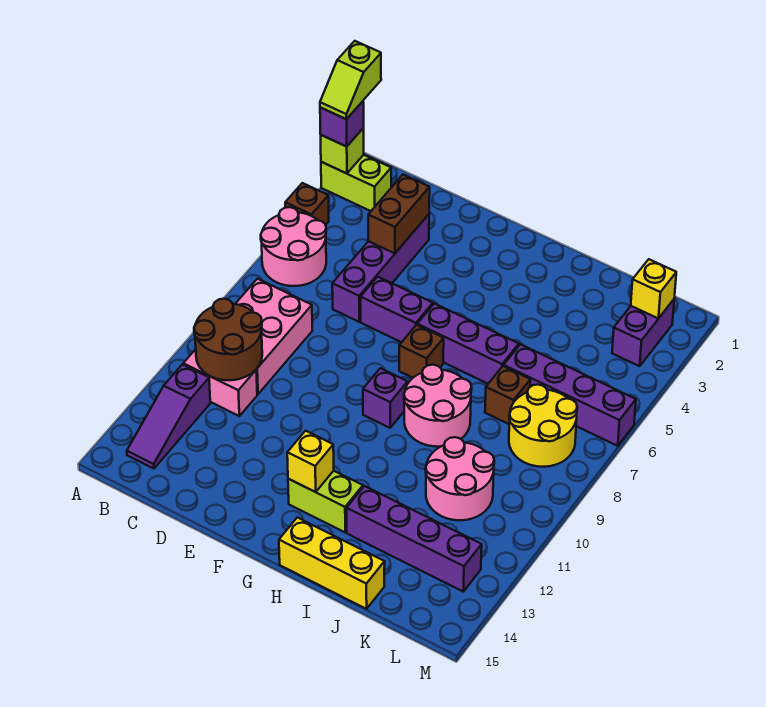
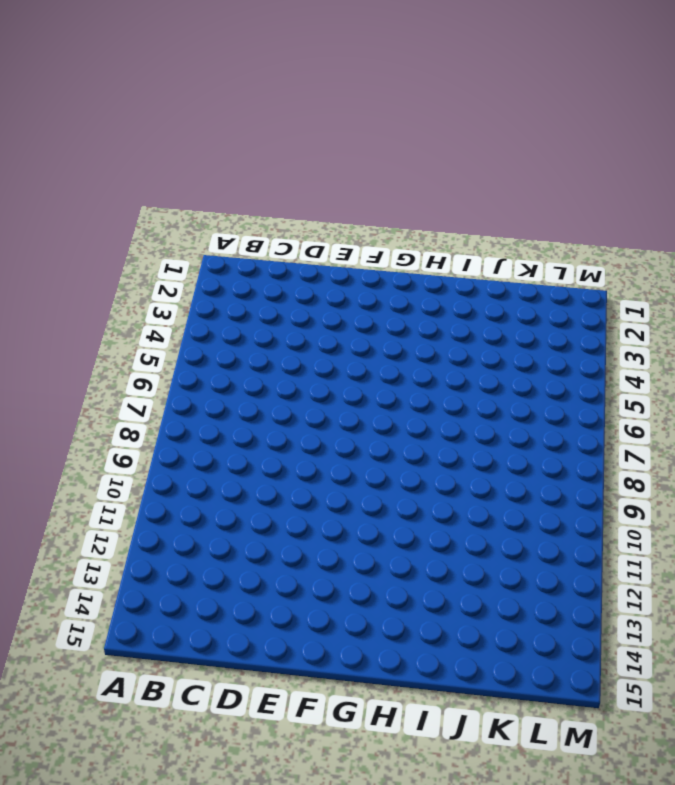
none -> lime brick A2:B2 level 1
none -> brown brick A4 level 1
none -> pink round brick A5:B6 level 1

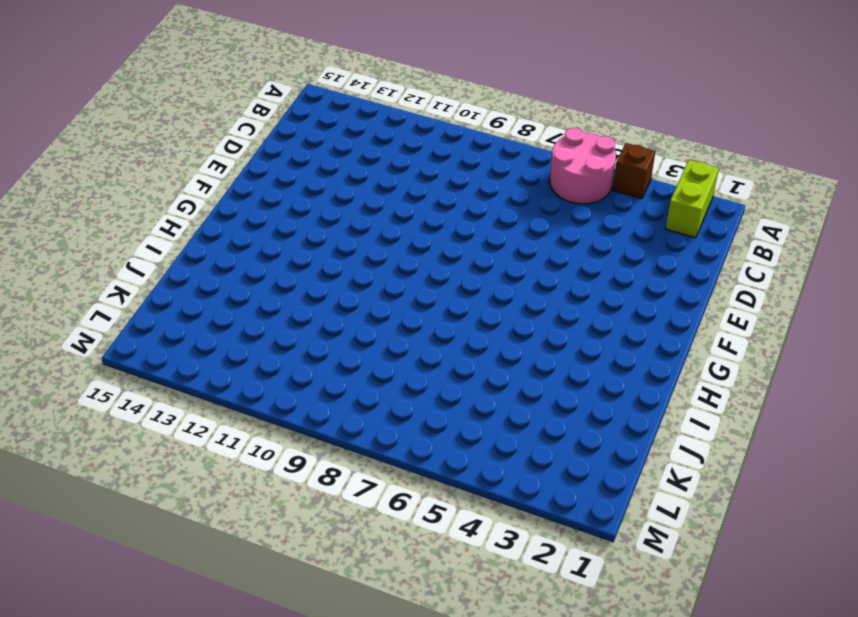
none -> pink brick B8:C10 level 1
none -> pink brick B11:C11 level 1
none -> purple slope B12:B14 level 1 top 12

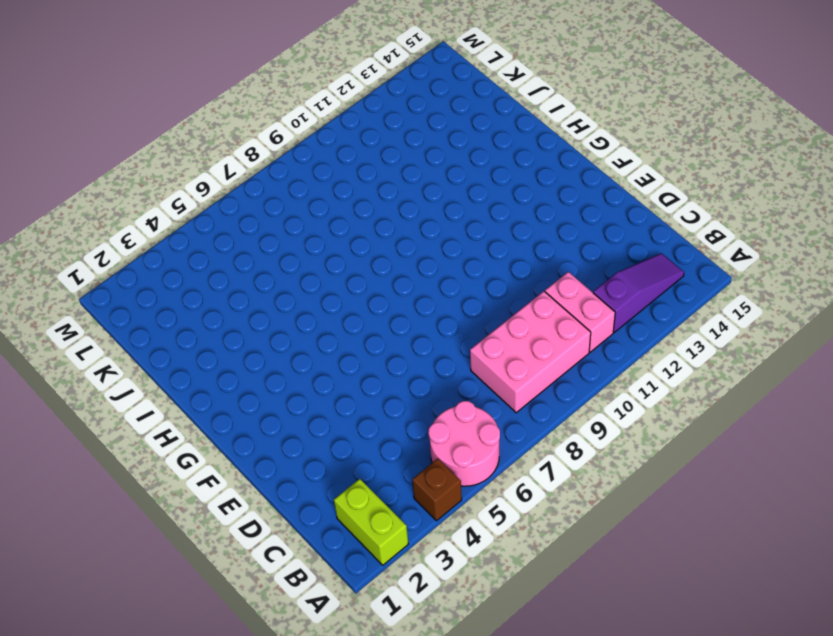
none -> purple brick D3:D6 level 1
none -> purple brick E6:F6 level 1
none -> purple brick G6:I6 level 1

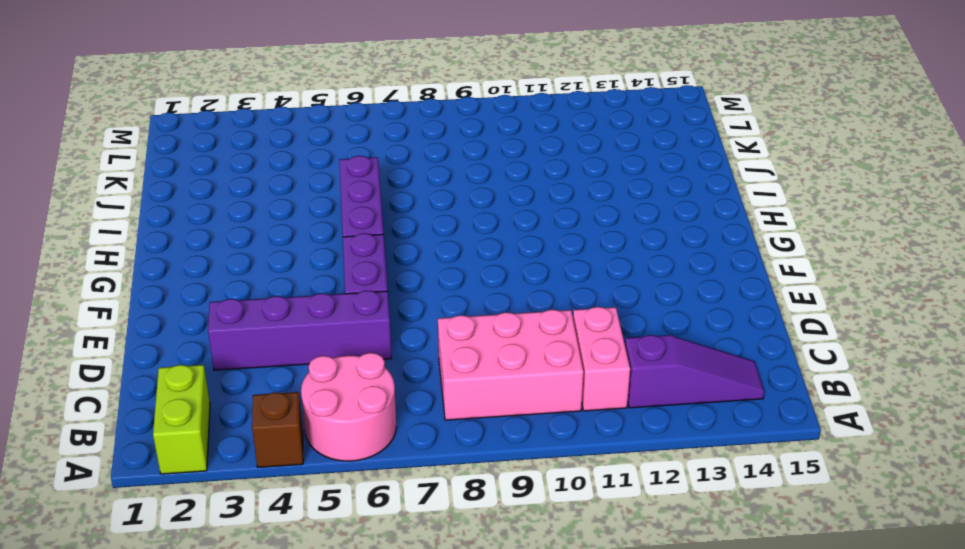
none -> brown brick G7 level 1
none -> purple brick G9 level 1
none -> lime brick G13:H13 level 1

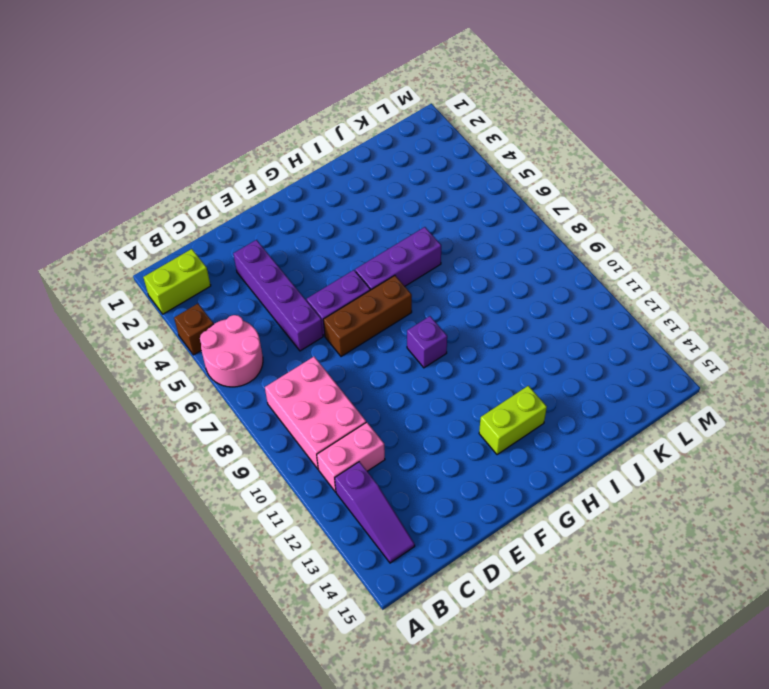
brown brick E7:G7 level 1 -> brown brick G7 level 1
none -> pink round brick H8:I9 level 1
none -> yellow brick H15:J15 level 1
none -> purple brick I13:L13 level 1

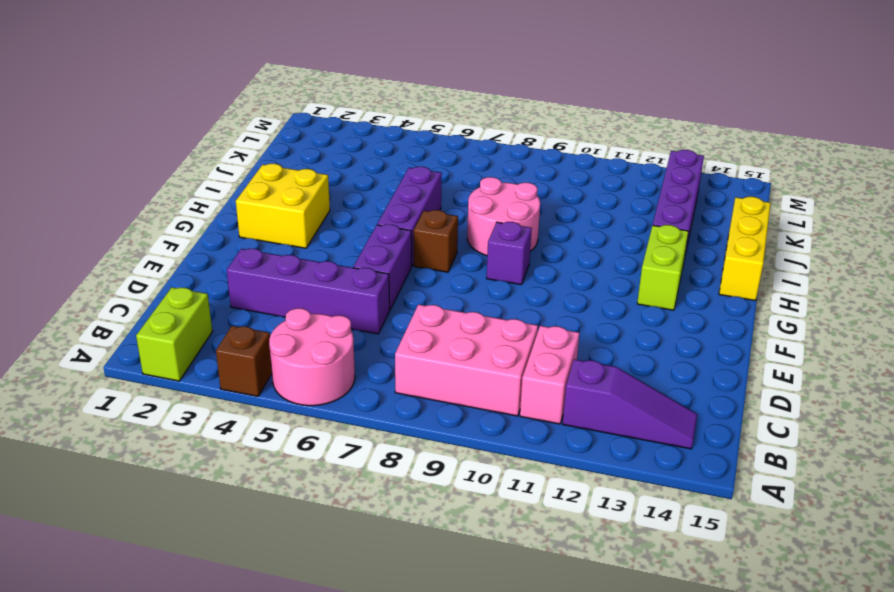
yellow brick G2:H3 level 1 -> none
none -> purple brick J6:M6 level 1
none -> brown brick J7 level 1
none -> pink round brick J10:K11 level 1

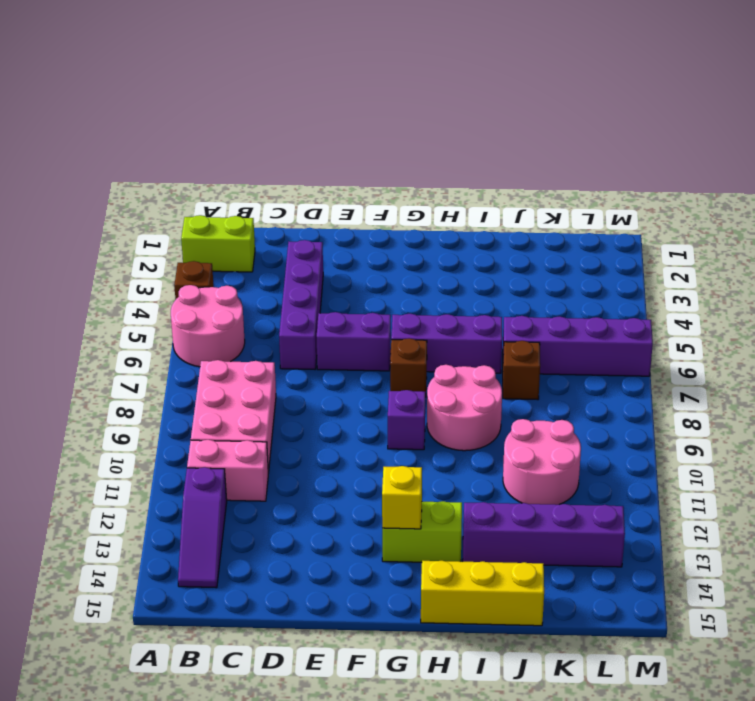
none -> yellow round brick K7:L8 level 1
none -> purple brick L2:L3 level 1
none -> lime brick A2 level 2

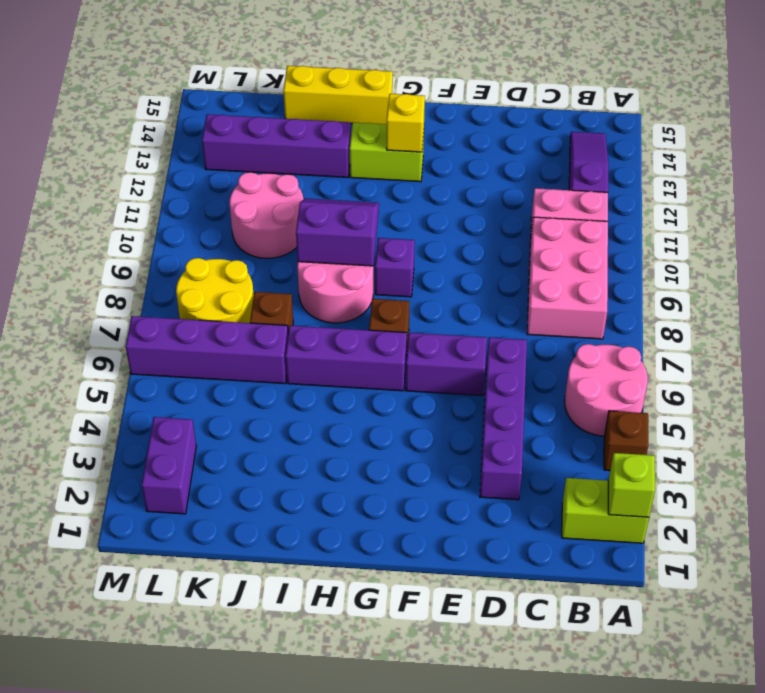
purple slope H9:I10 level 2 top 9 -> none
none -> brown round brick B10:C11 level 2
none -> brown brick D3:D4 level 2
none -> yellow brick L2 level 2

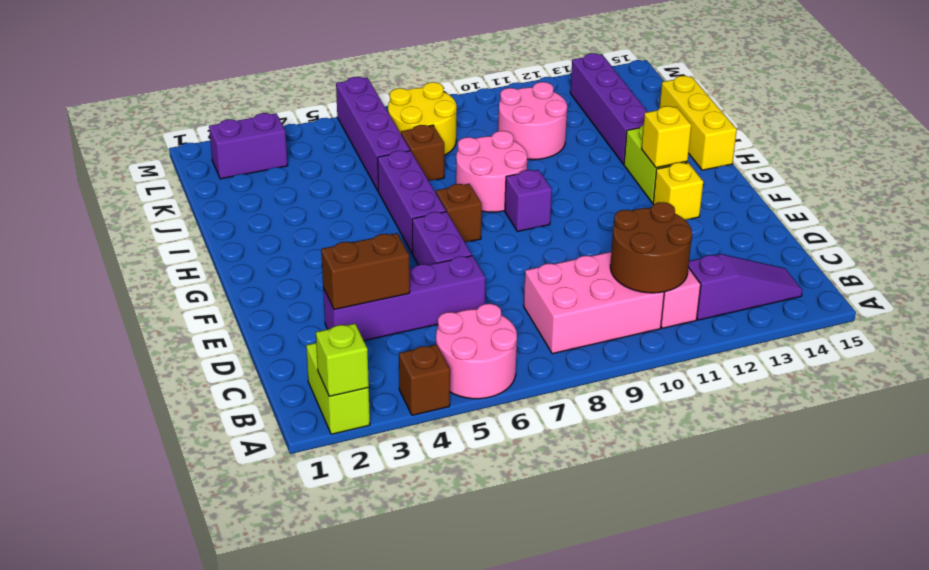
yellow brick F13 level 1 -> yellow brick L2 level 2
none -> purple brick A2 level 3
none -> lime slope A1:A2 level 4 top 1

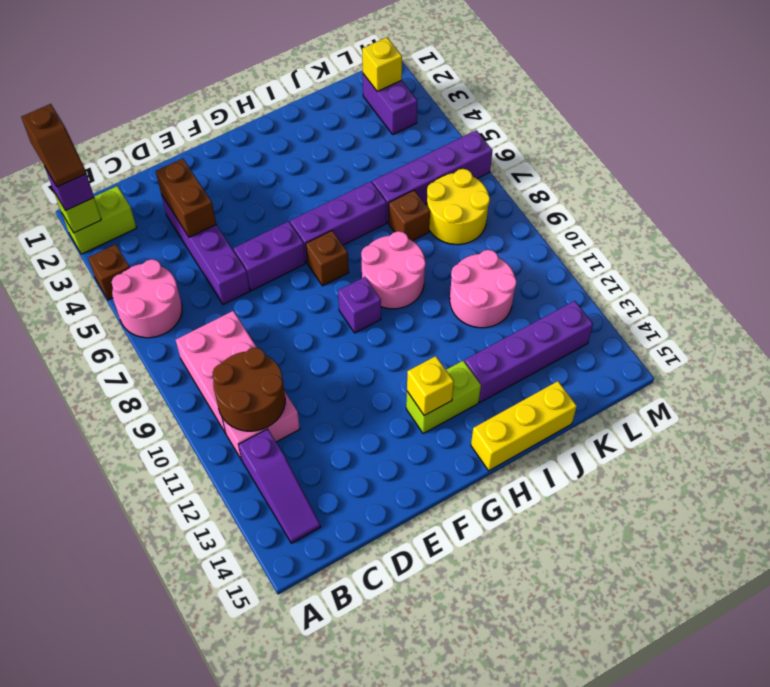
brown slope A1:A2 level 4 top 1 -> lime slope A1:A2 level 4 top 1

